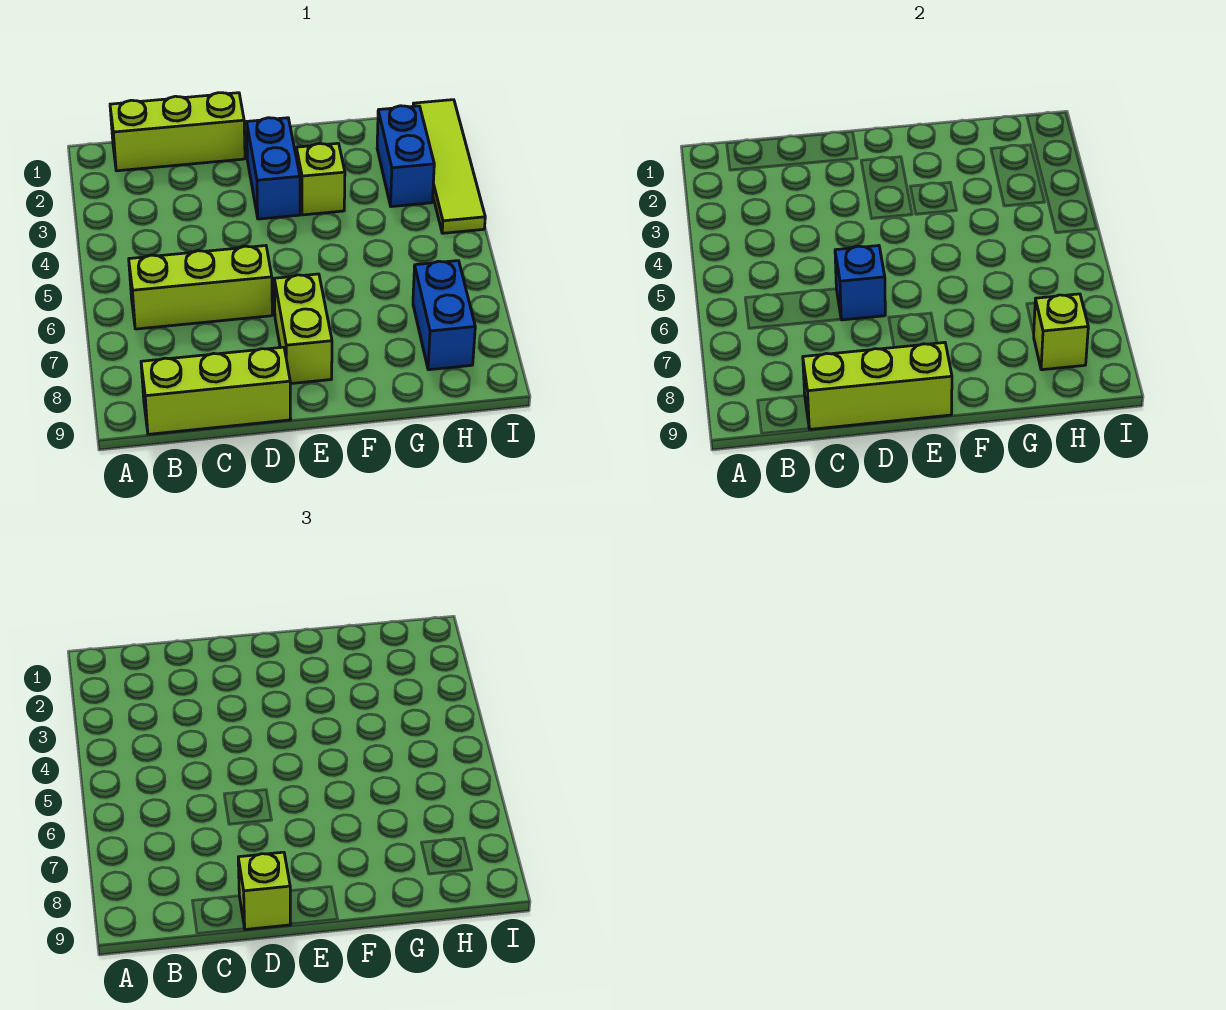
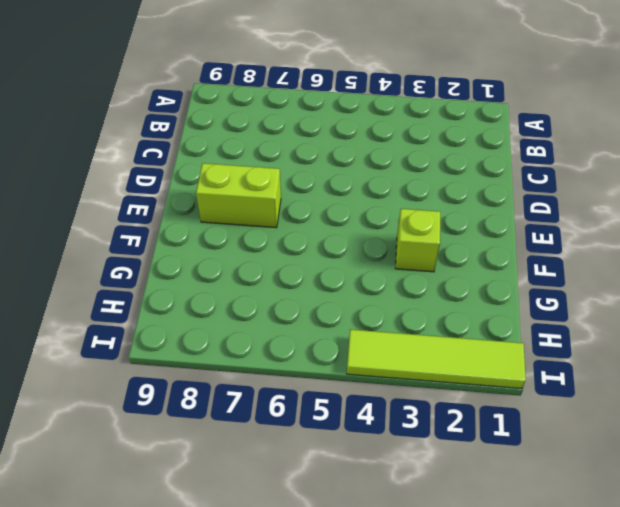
none -> lime brick B1:D1 level 1
none -> lime brick B6:D6 level 1
none -> lime brick B9:D9 level 1

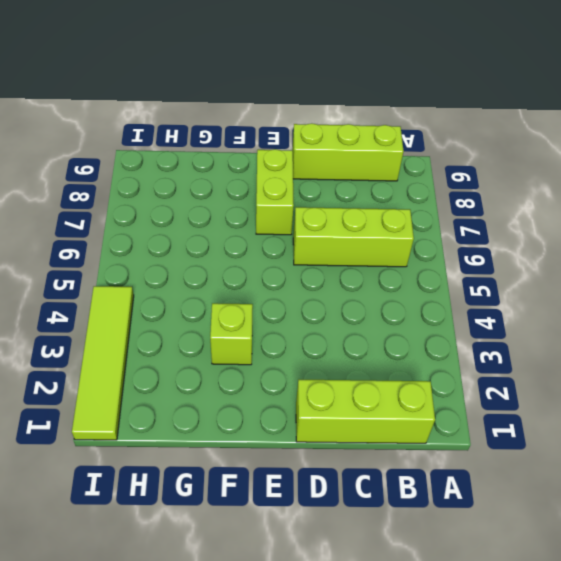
none -> blue brick E2:E3 level 1
none -> blue brick H2:H3 level 1
none -> blue brick H7:H8 level 1

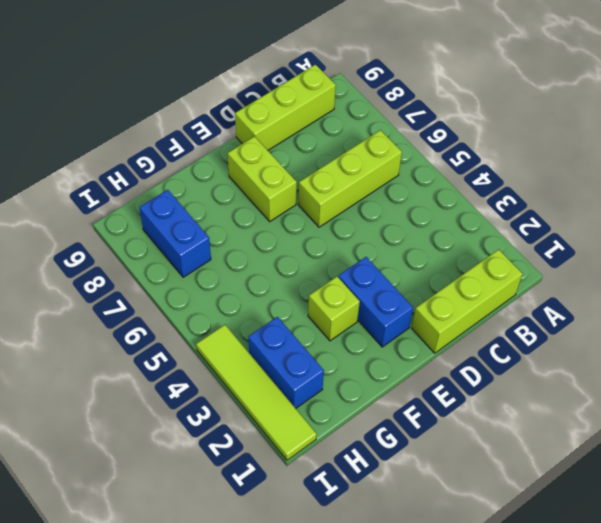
none -> lime brick C9:E9 level 2
none -> blue brick D6 level 2
none -> lime brick H8 level 2

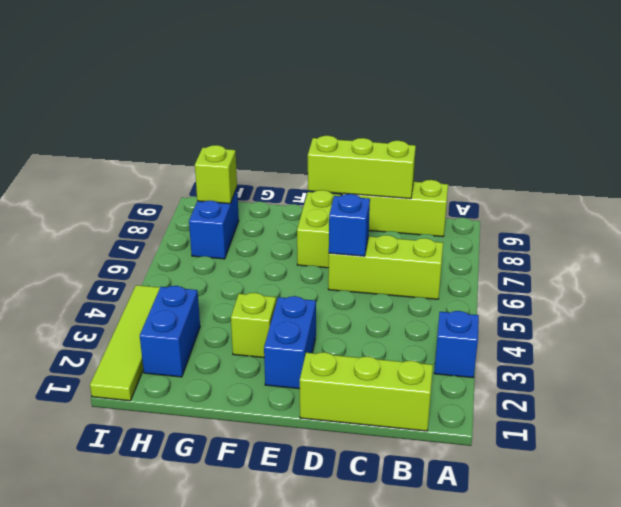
blue brick A3 level 1 -> none
none -> lime brick D9 level 3

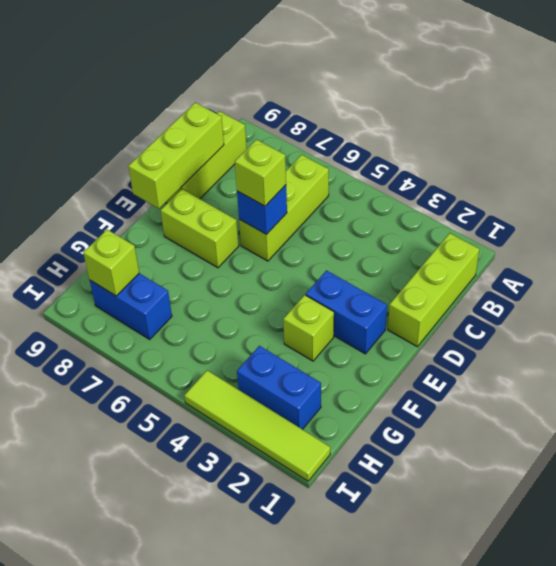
lime brick D6 level 3 -> lime brick D9 level 3

